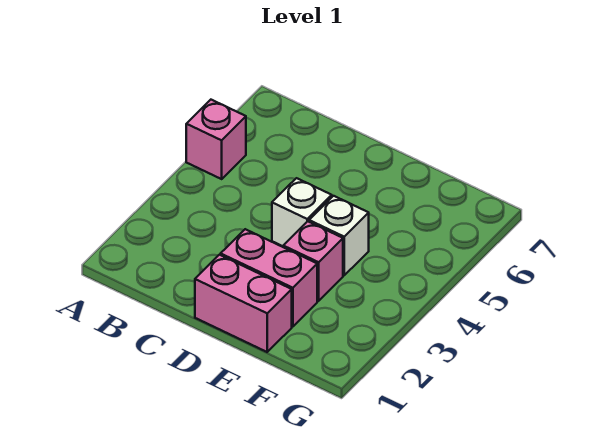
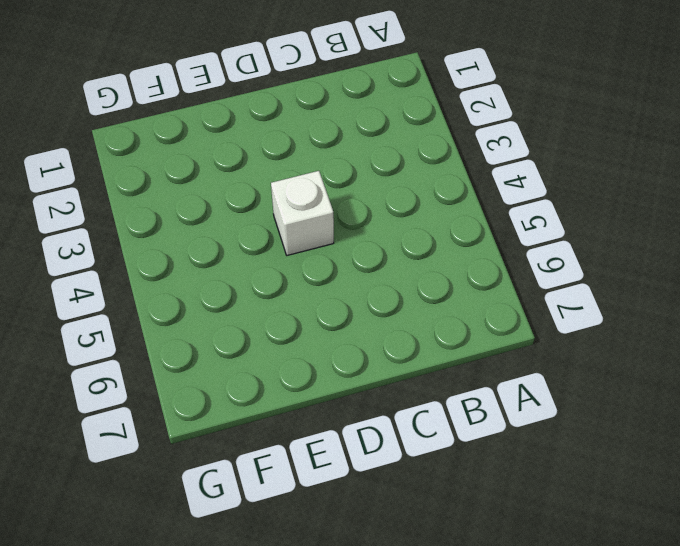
none -> pink brick A5 level 1
none -> pink brick D1:E1 level 1

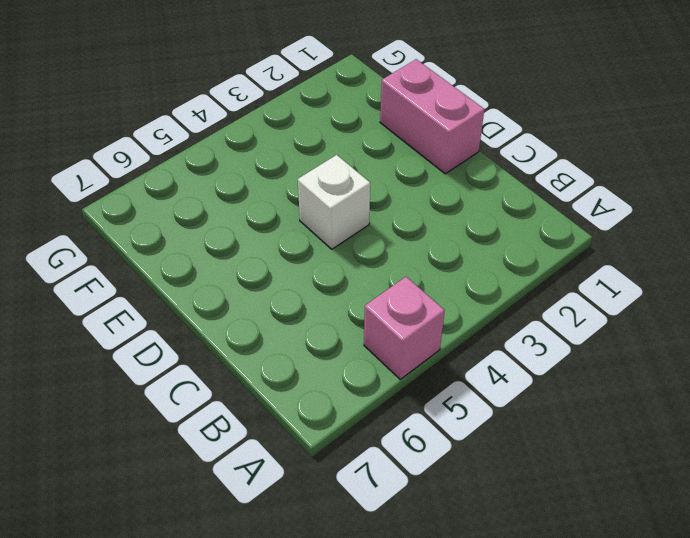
none -> pink brick D2:E2 level 1
none -> pink brick E3 level 1

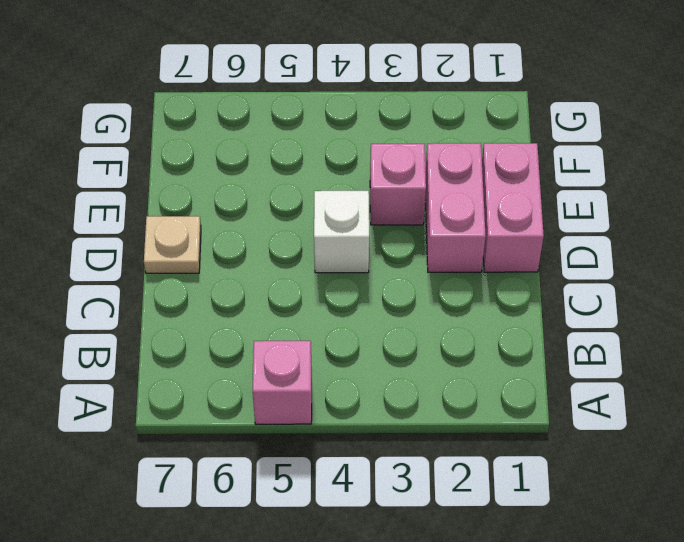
tan plate D7 level 1 -> none
none -> white brick E4 level 1

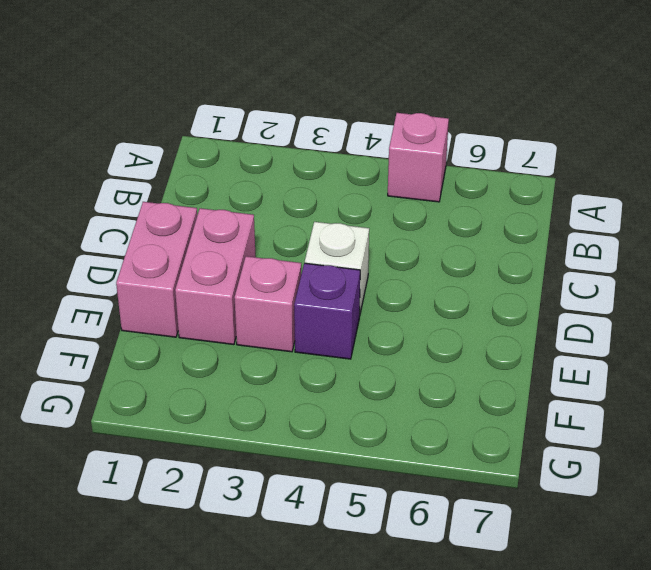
purple brick E4 level 1 -> white brick E4 level 1

